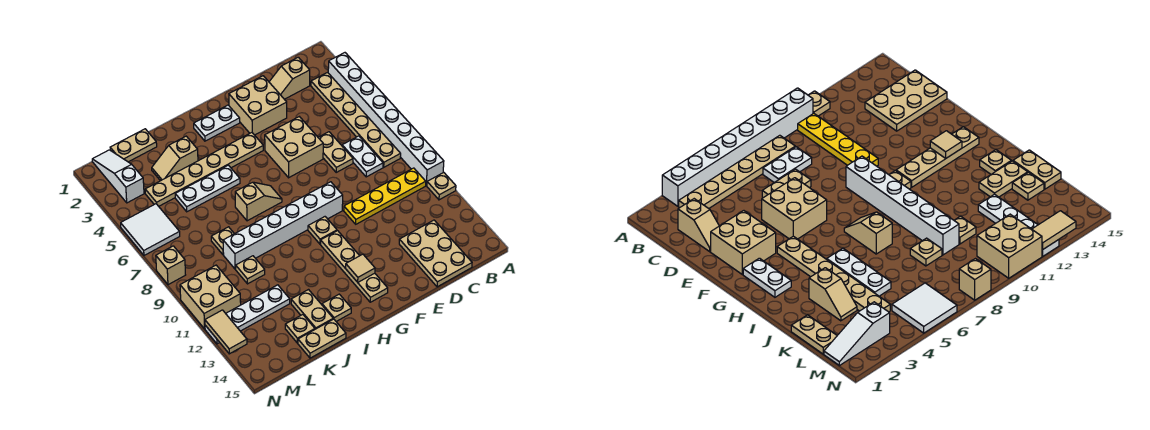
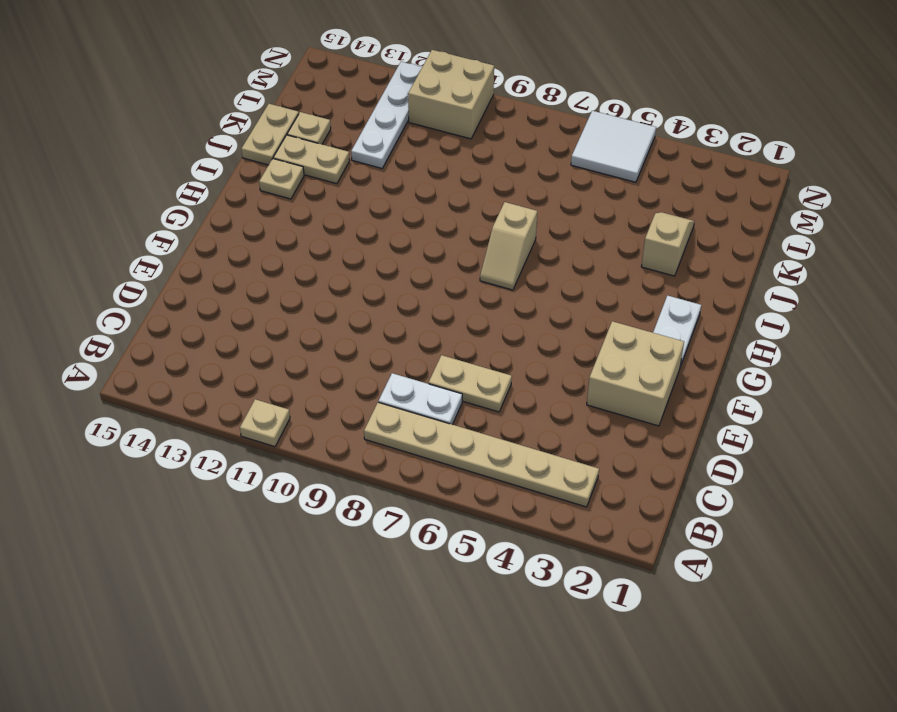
none -> white brick A3:A10 level 1
none -> yellow plate B10:E10 level 1
none -> tan slope C2:D2 level 1 top C
none -> tan plate C13:D15 level 1

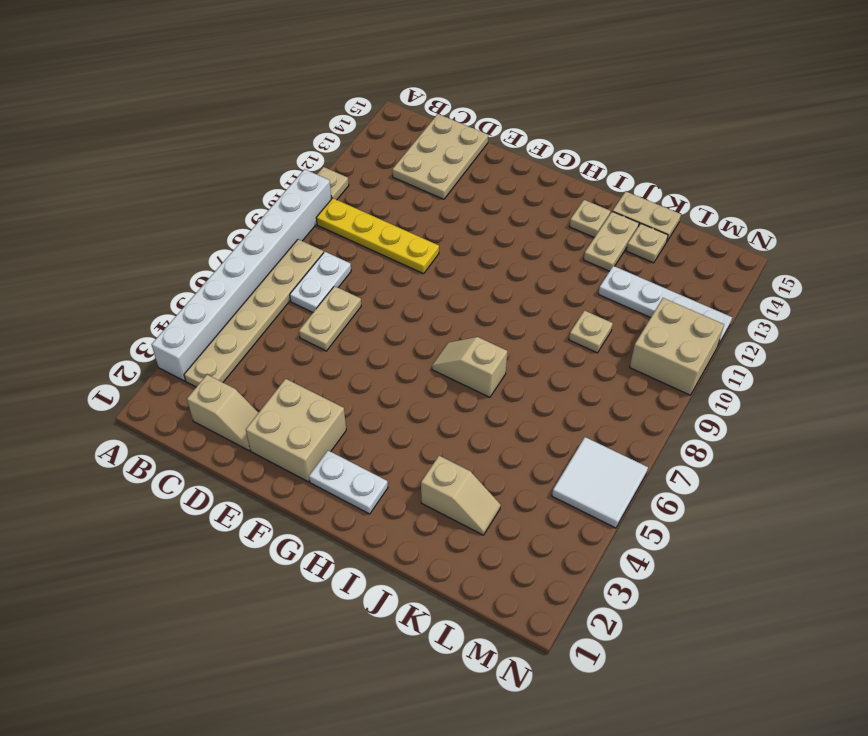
none -> tan brick E5:F6 level 1
none -> white brick F9:K9 level 1
none -> tan plate G4:L4 level 1
none -> tan plate G10 level 1

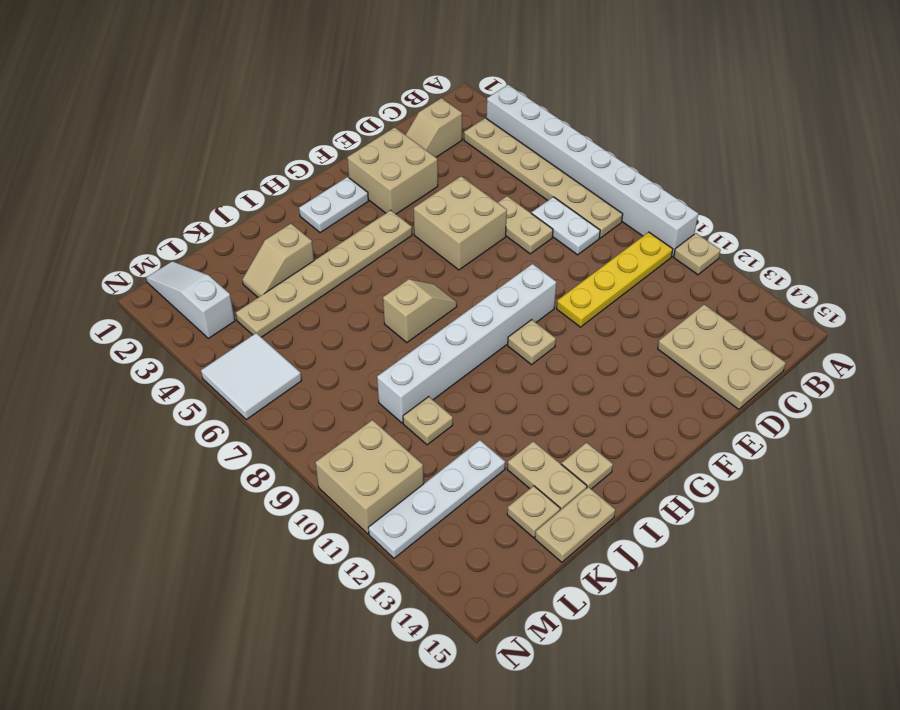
none -> tan plate G11:G14 level 1
none -> white plate I5:K5 level 1
none -> tan plate K1:L1 level 1
none -> tan plate K8 level 1

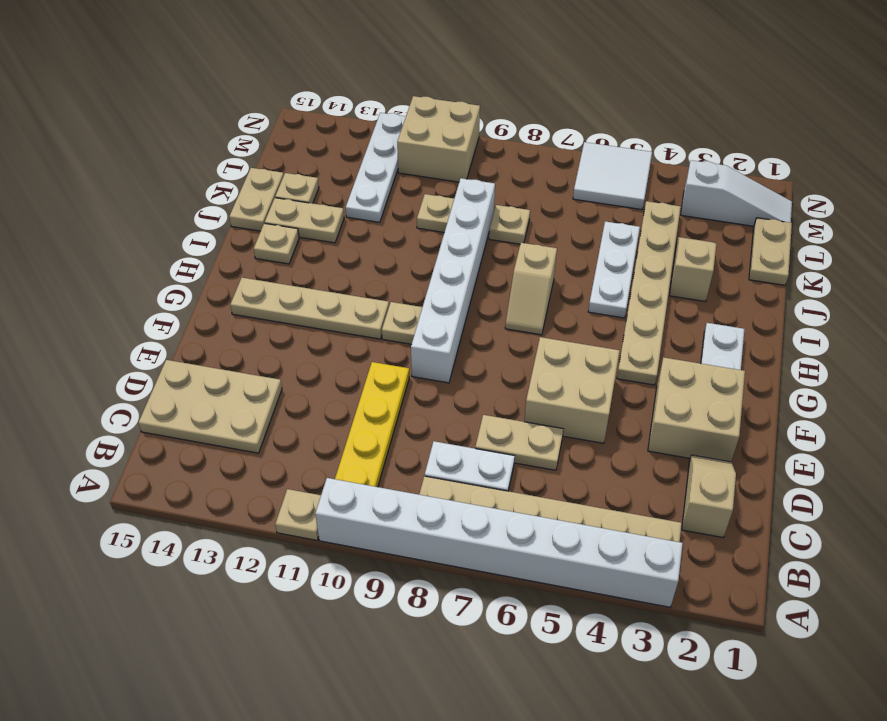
none -> tan brick N8 level 1
none -> tan tile G13 level 2
none -> tan tile N12:N13 level 2

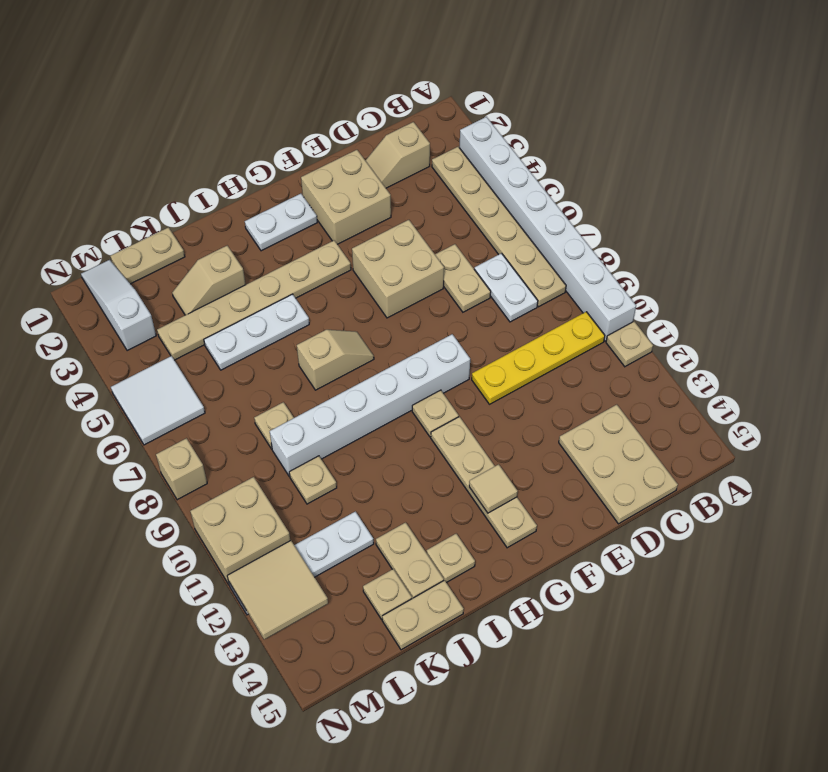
tan tile M12:N13 level 2 -> tan tile N12:N13 level 2

